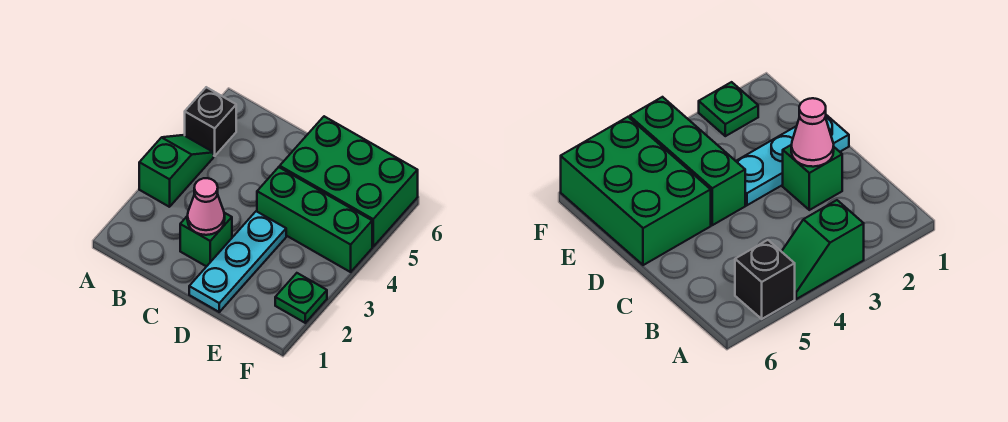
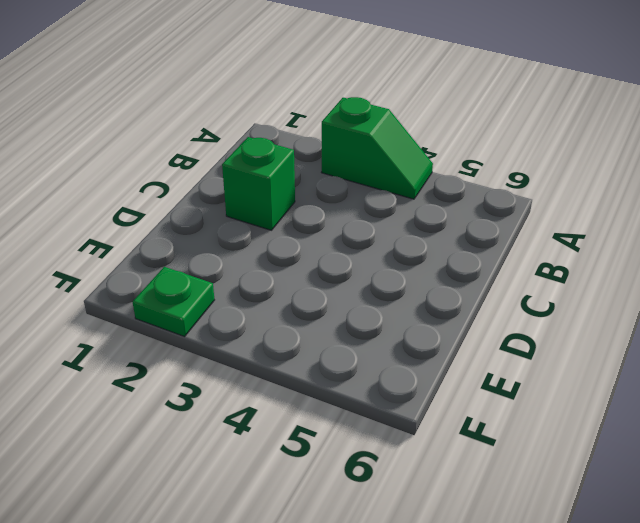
none -> black brick A5 level 1
none -> cyan plate D1:D3 level 1

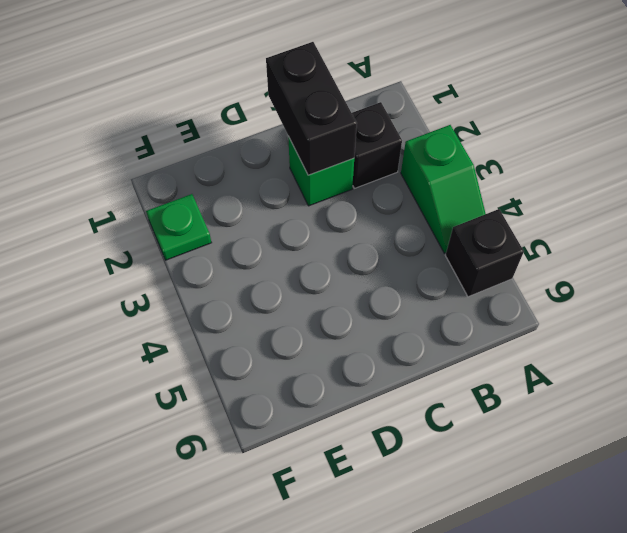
black brick B2 level 1 -> none
black brick C1:C2 level 2 -> pink cone C2 level 2
none -> cyan plate D1:D3 level 1
none -> green brick D4:F4 level 1

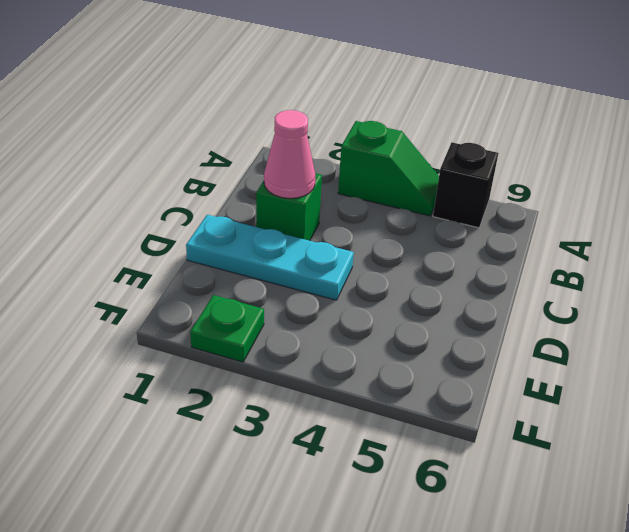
none -> green brick D4:F4 level 1
none -> green brick D5:F6 level 1

